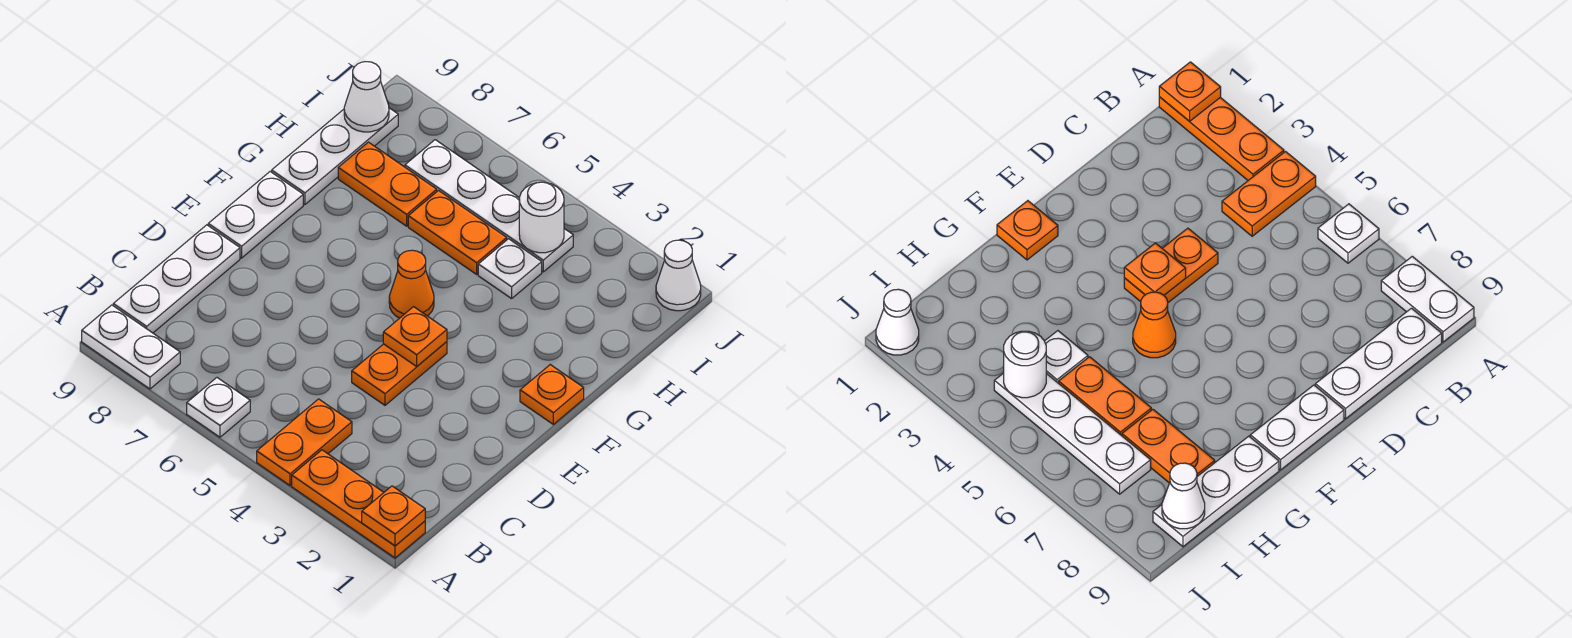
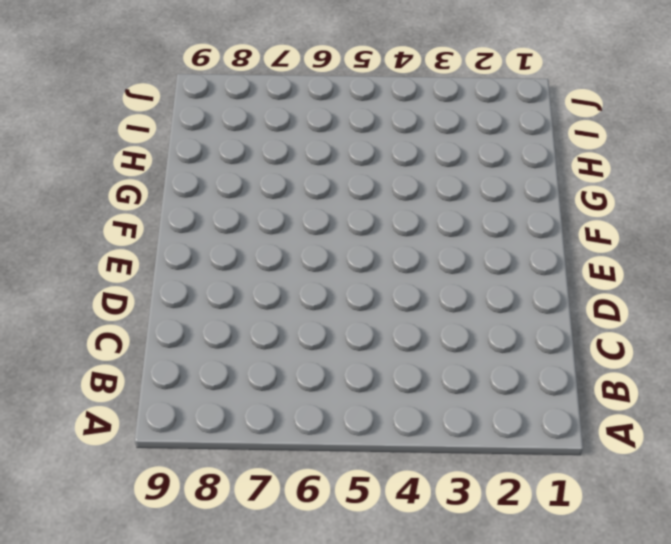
none -> orange plate A1:A3 level 1
none -> orange plate A4:B4 level 1
none -> white plate A6 level 1

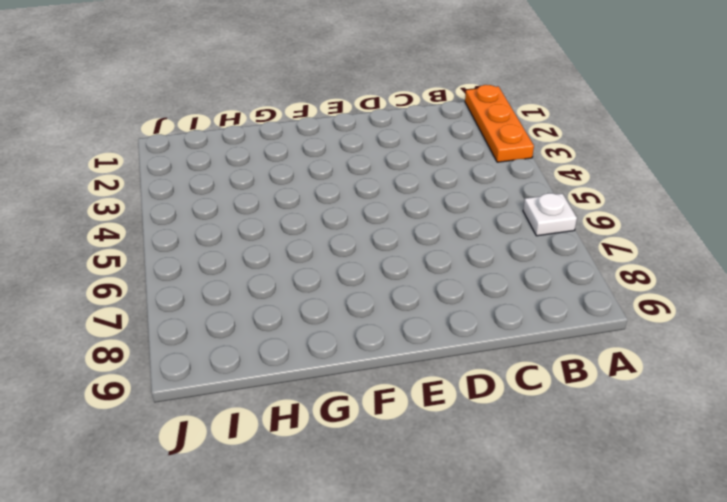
none -> orange plate A4:B4 level 1
none -> white plate A8:A9 level 1
none -> white plate B9:D9 level 1

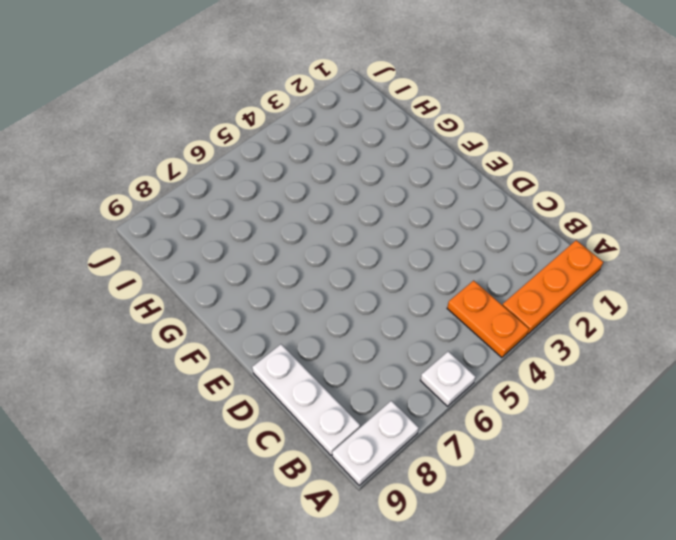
none -> orange plate D4:E4 level 1
none -> white plate E9:F9 level 1
none -> orange plate F1 level 1

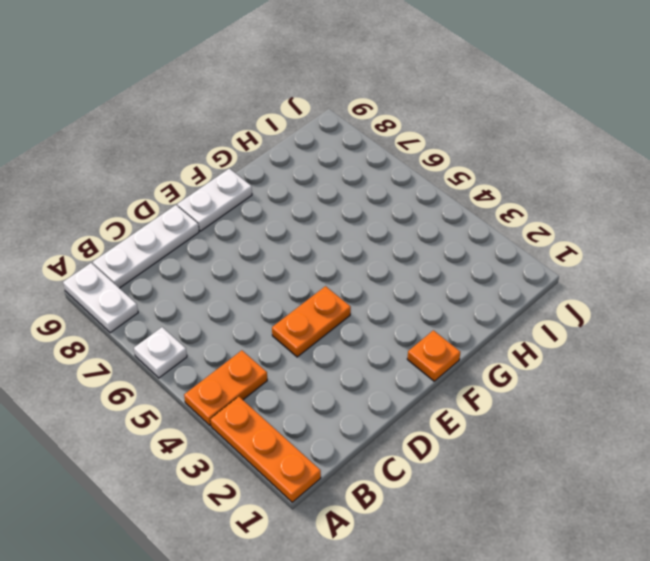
none -> orange cone F5 level 1
none -> white plate G9:I9 level 1
none -> white plate H4 level 1

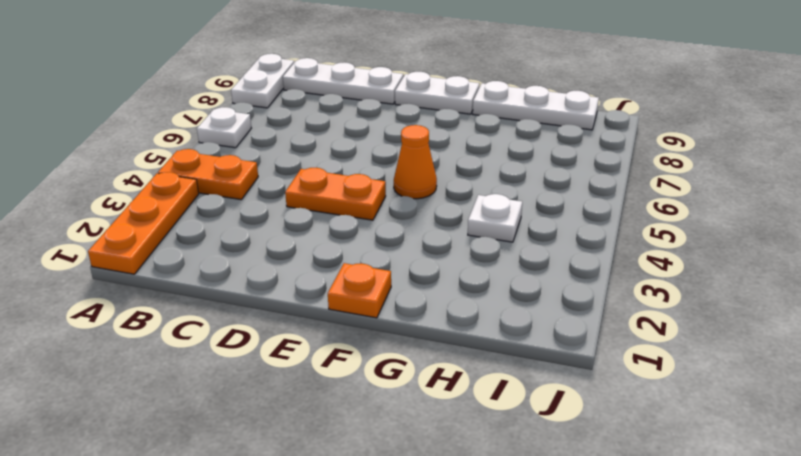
none -> orange plate H5:H6 level 1
none -> orange plate H7:H8 level 1
none -> white plate I4:I7 level 1

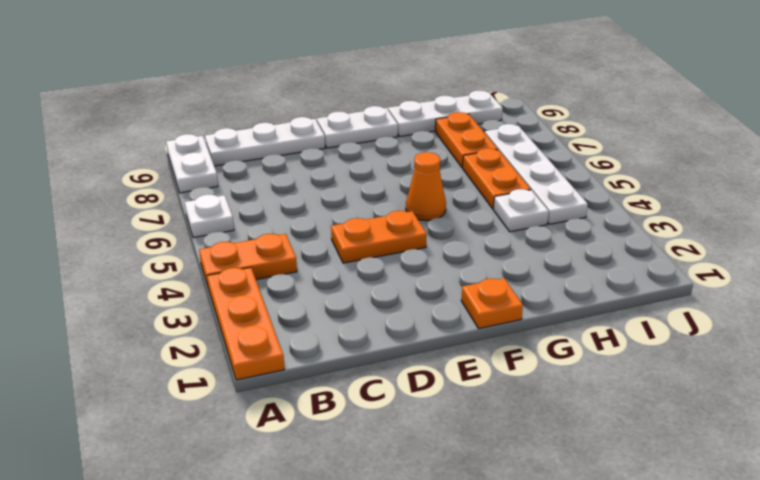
none -> white cone J1 level 1
none -> orange plate A1 level 2
none -> orange plate E4 level 2

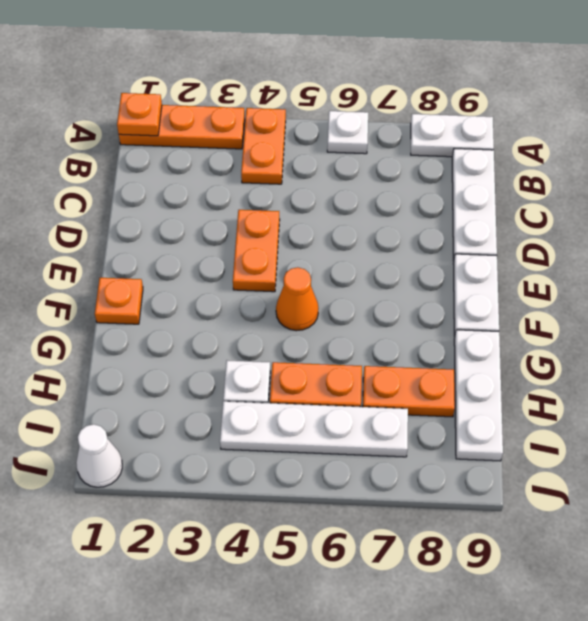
none -> orange plate E4 level 2
none -> white round brick I4 level 2
none -> white cone I9 level 2

